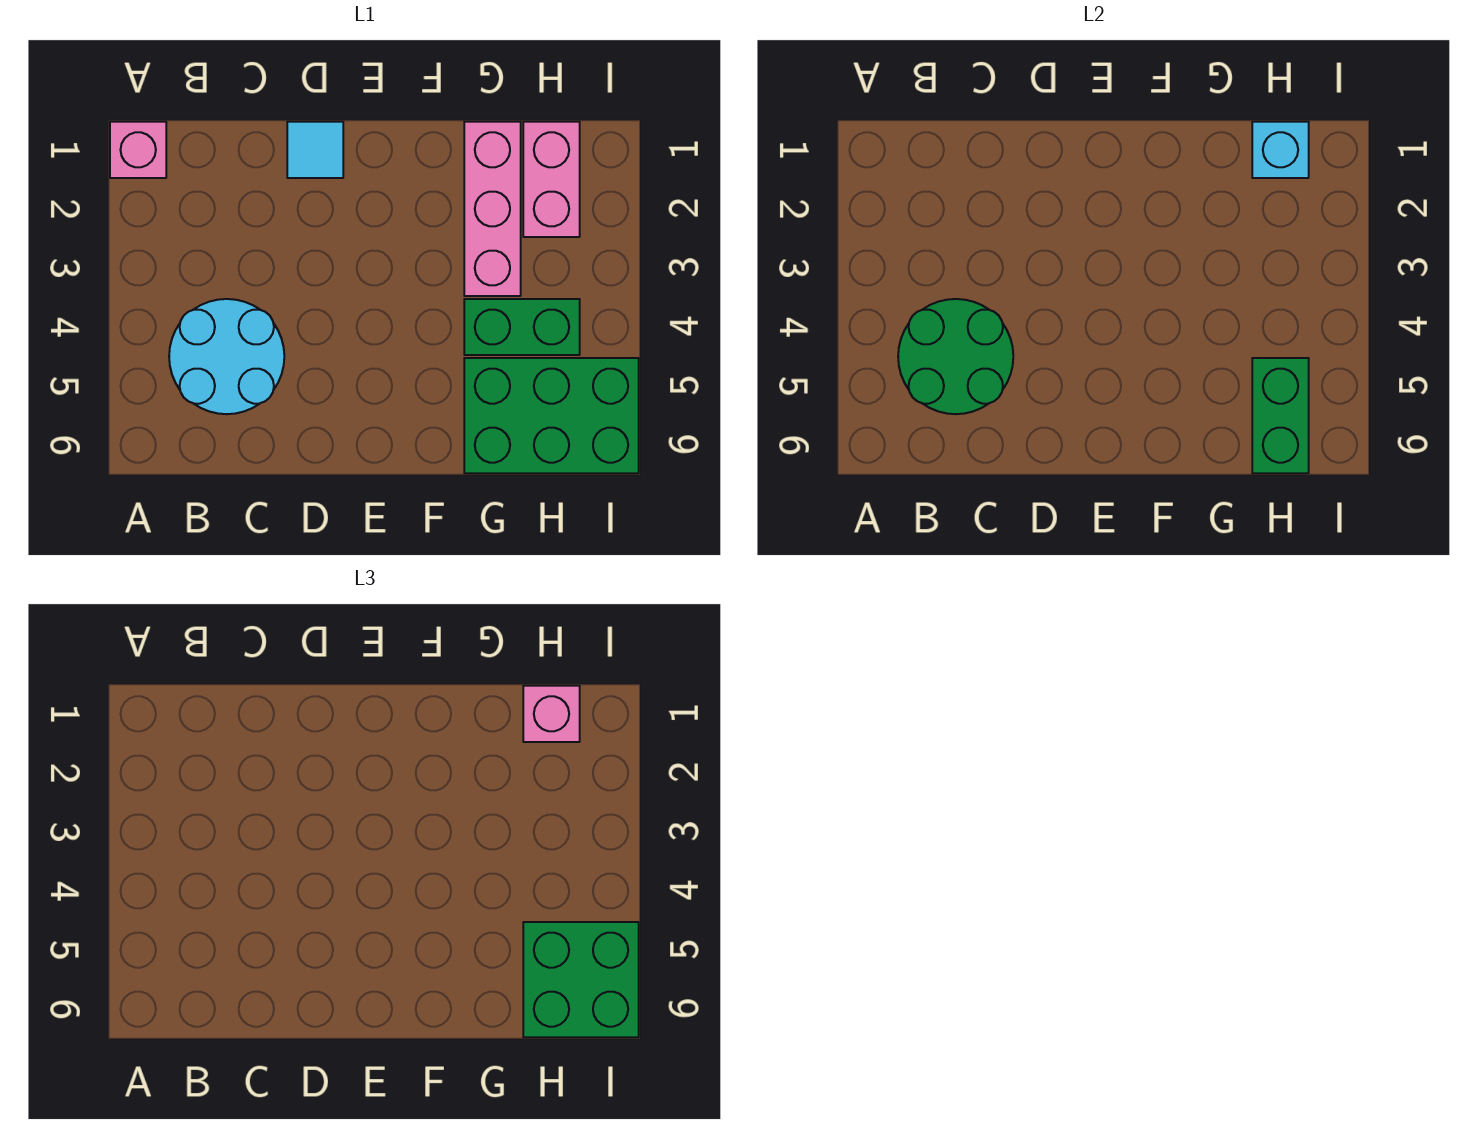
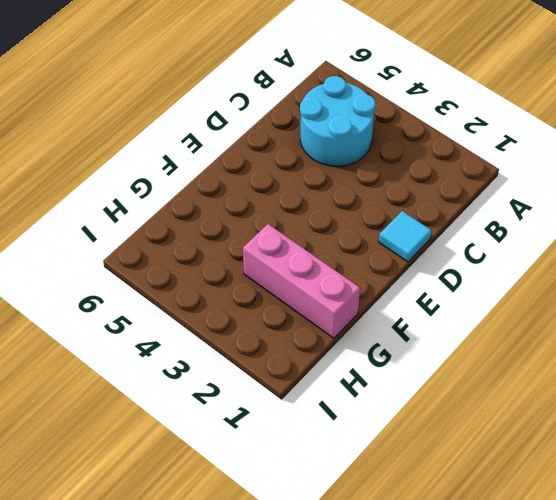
none -> pink brick A1 level 1
none -> green brick G4:H4 level 1
none -> green brick G5:I6 level 1

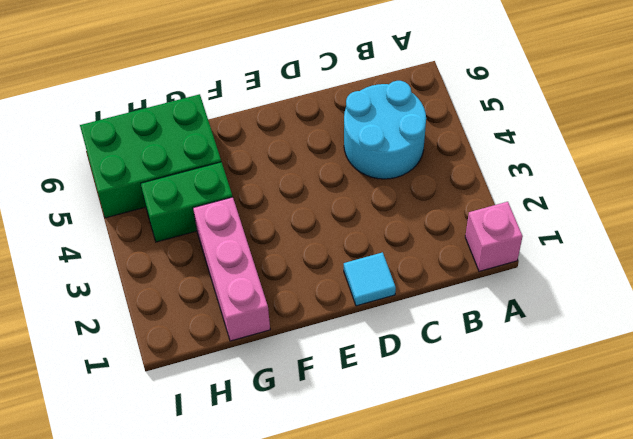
none -> pink brick H1:H2 level 1
none -> green round brick B4:C5 level 2
none -> cyan brick H1 level 2

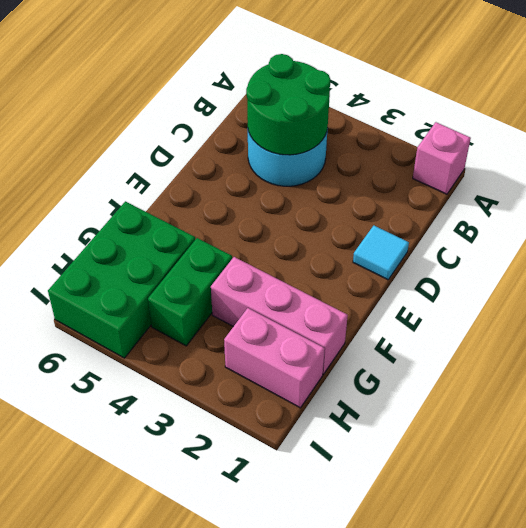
none -> cyan brick H1 level 2
none -> green brick H5:H6 level 2
none -> pink brick H1 level 3

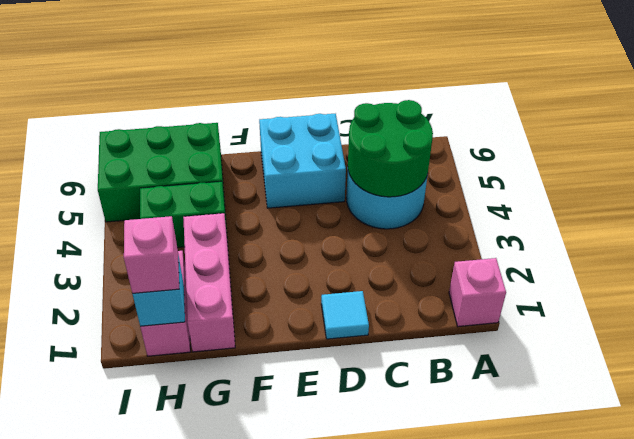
cyan brick D5:E6 level 1 -> none
none -> green brick H5:H6 level 2
none -> green brick H5:I6 level 3

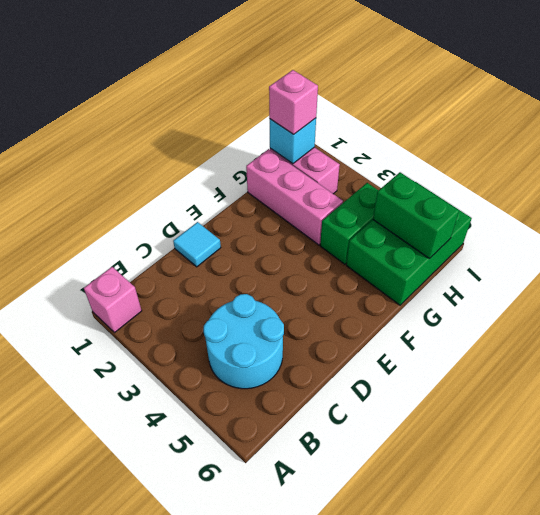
none -> green round brick B4:C5 level 2
none -> green brick H5:I6 level 3

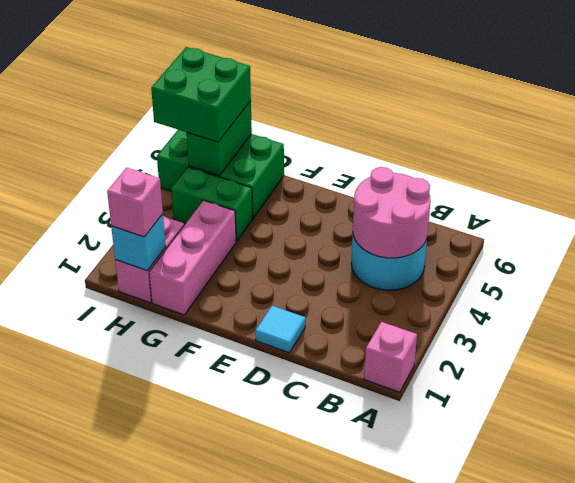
pink round brick B4:C5 level 2 -> green round brick B4:C5 level 2

